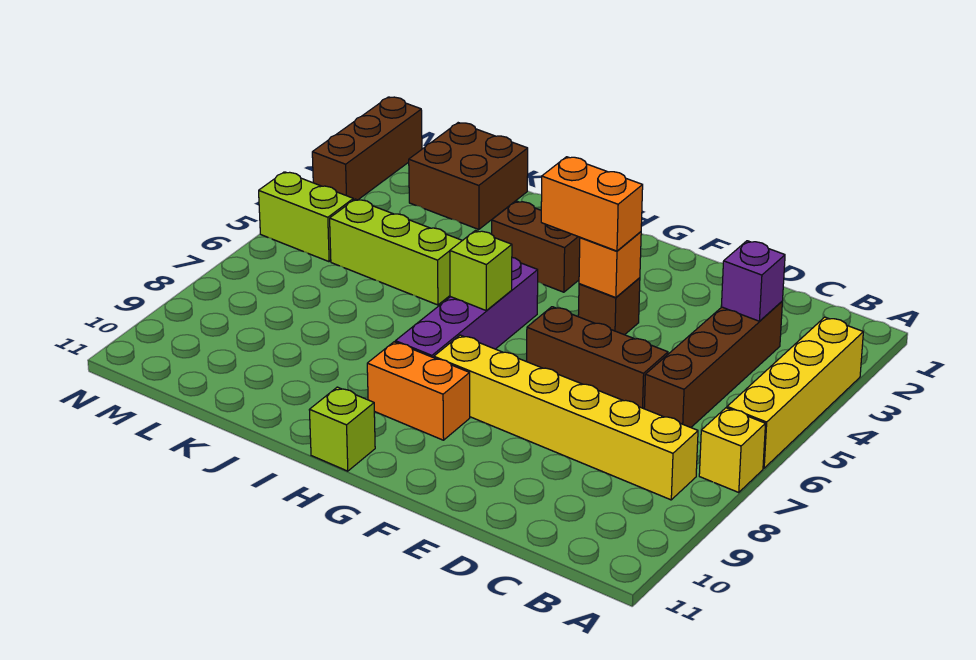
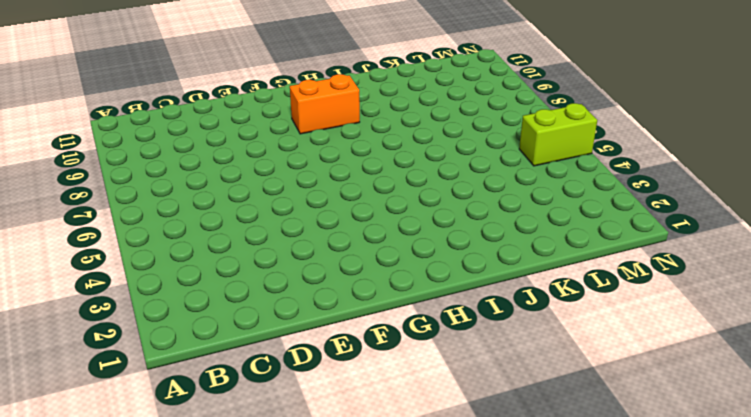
none -> yellow brick A3:A6 level 1
none -> yellow brick A7 level 1
none -> yellow brick B8:G8 level 1

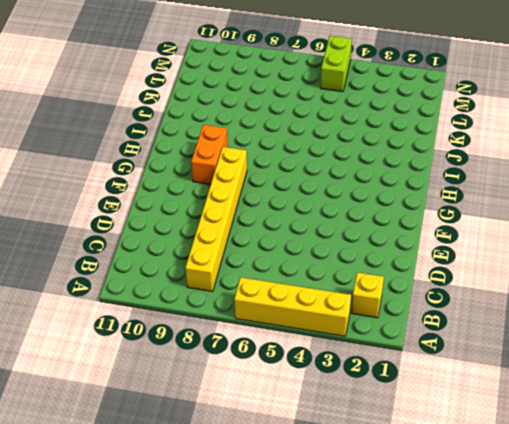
yellow brick B2 level 1 -> yellow brick A7 level 1
none -> brown brick C3:C6 level 1
none -> brown brick D6:F6 level 1
none -> brown brick F4 level 1

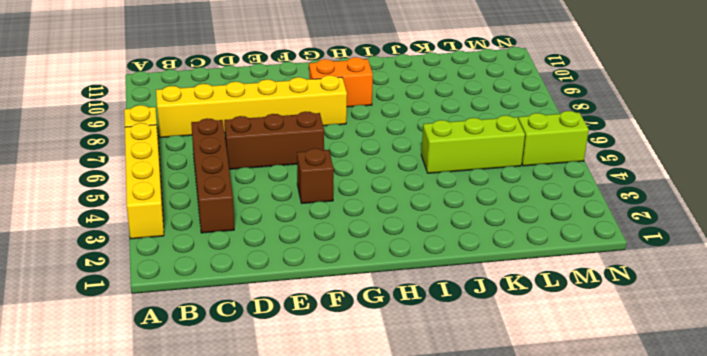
none -> brown brick H3:I3 level 1
none -> purple brick H5:H8 level 1
none -> lime brick H11 level 1

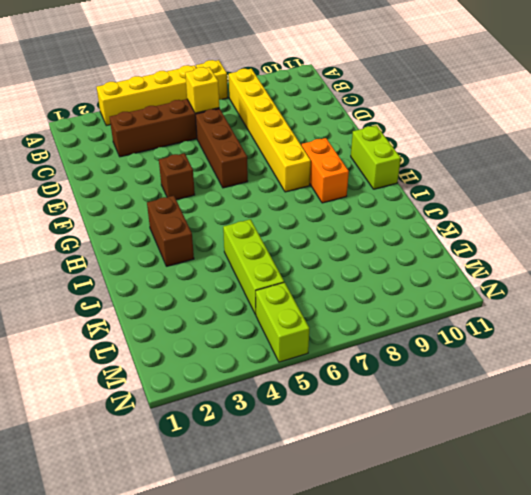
yellow brick C6 level 2 -> none
lime brick G11:H11 level 1 -> lime brick H11 level 1
none -> purple brick H5:H8 level 1
none -> brown brick K1:L2 level 1
none -> brown brick N1:N3 level 1

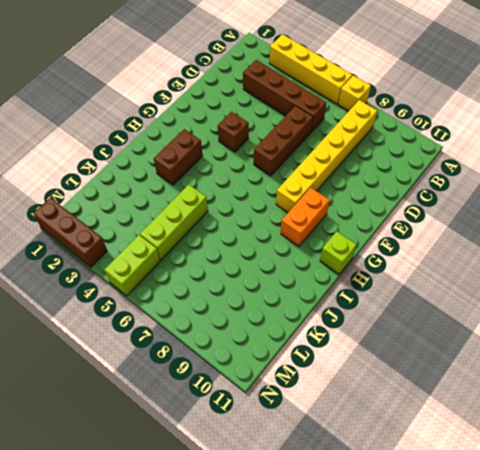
none -> purple brick H5:H8 level 1
none -> brown brick K1:L2 level 1
none -> purple brick C3 level 2

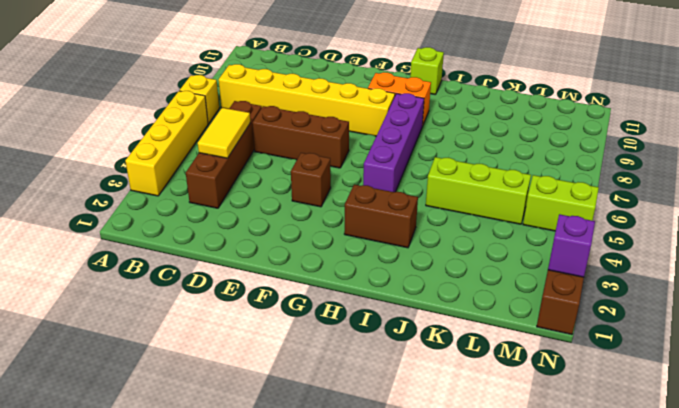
yellow tile C4:C5 level 2 -> none
purple brick N2 level 2 -> purple brick C3 level 2
none -> brown brick K1:L2 level 1
none -> orange brick F4 level 2
none -> lime brick H6 level 2

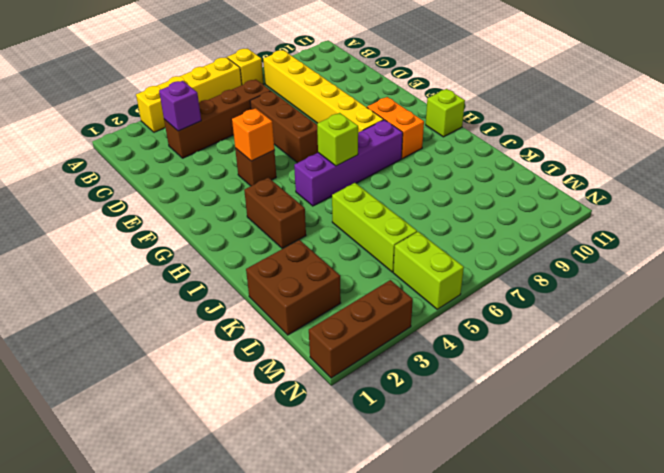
none -> orange brick F4:G4 level 3

